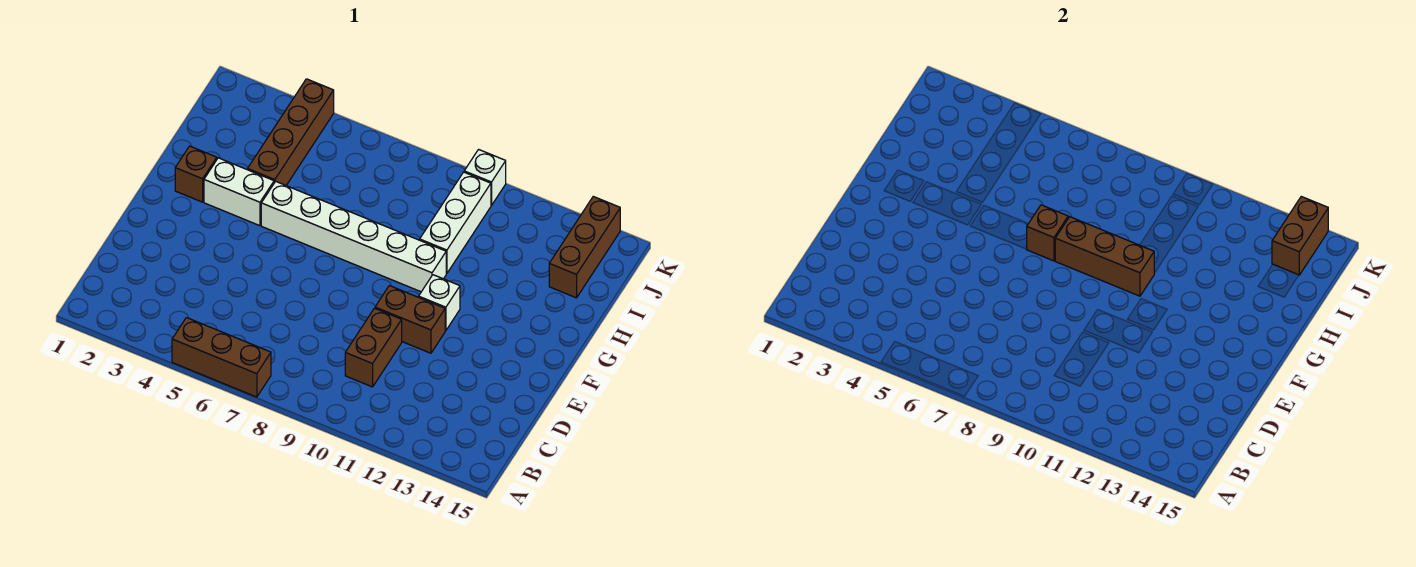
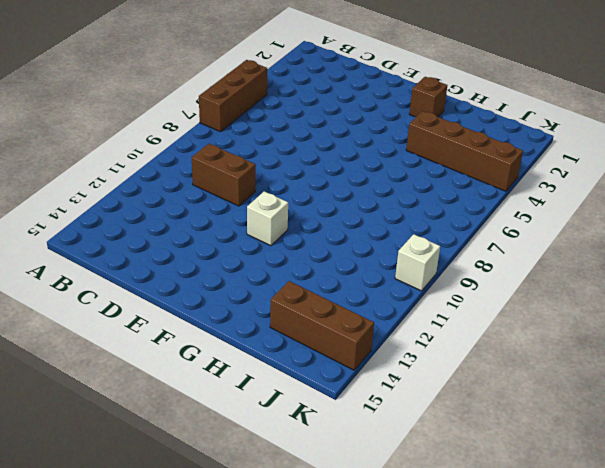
none -> brown brick E10:E11 level 1
none -> white brick G3:G4 level 1
none -> white brick G5:G10 level 1

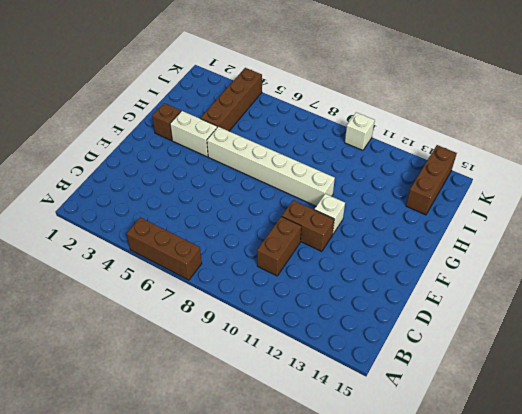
none -> white brick H10:J10 level 1
none -> brown brick G7 level 2
none -> brown brick G8:G10 level 2

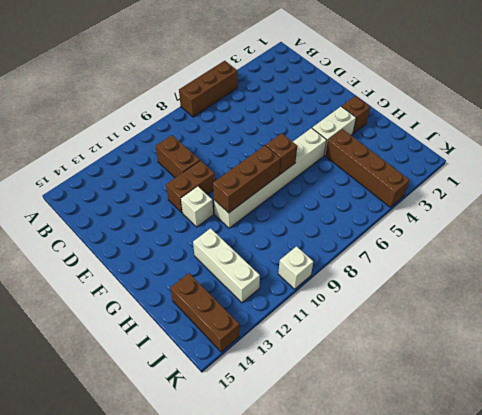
white brick H12:J12 level 1 -> white brick H10:J10 level 1
none -> brown brick J14:K14 level 2

